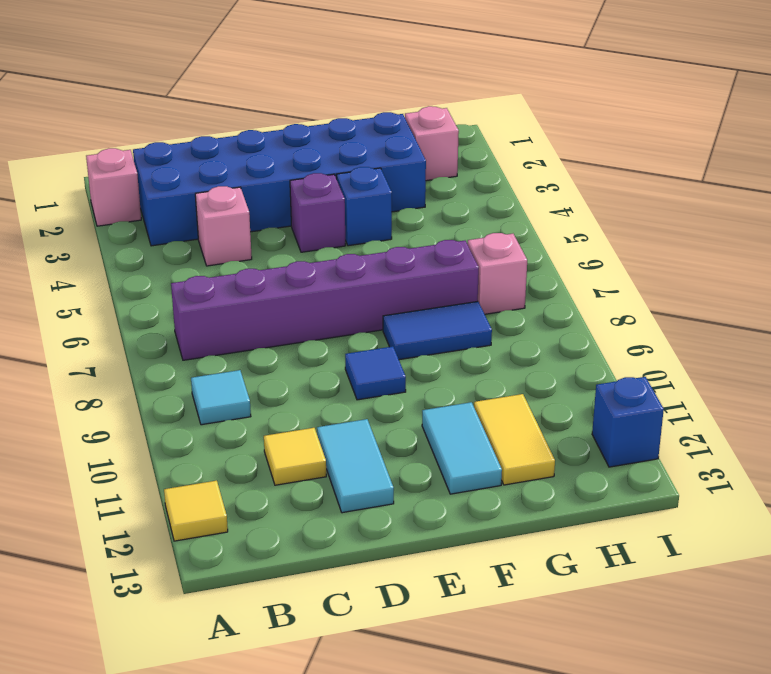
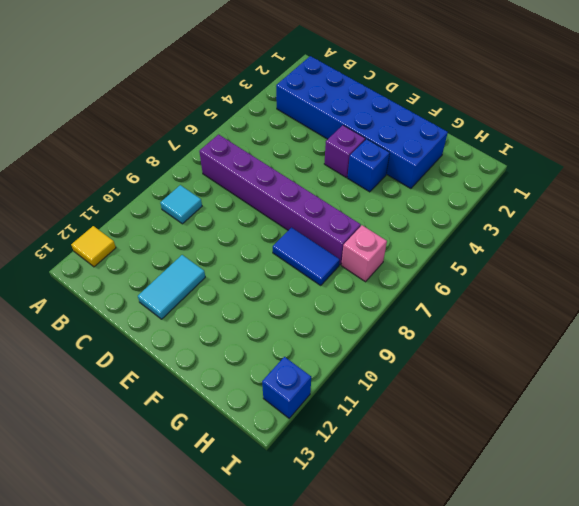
none -> pink brick A2 level 1
none -> pink brick C4 level 1
none -> yellow tile C11 level 1

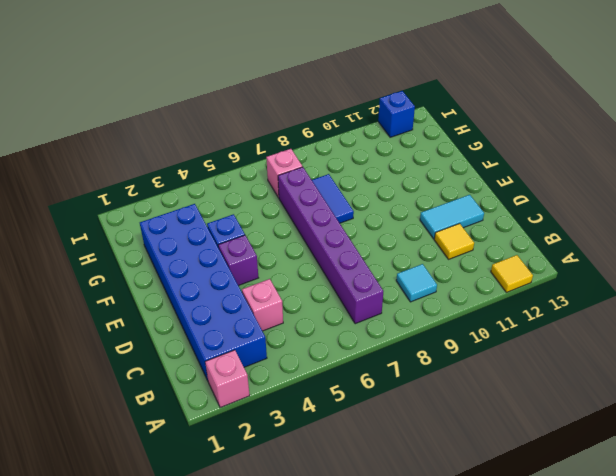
none -> blue tile E9 level 1
none -> cyan tile F11:F12 level 1
none -> yellow tile G11:G12 level 1

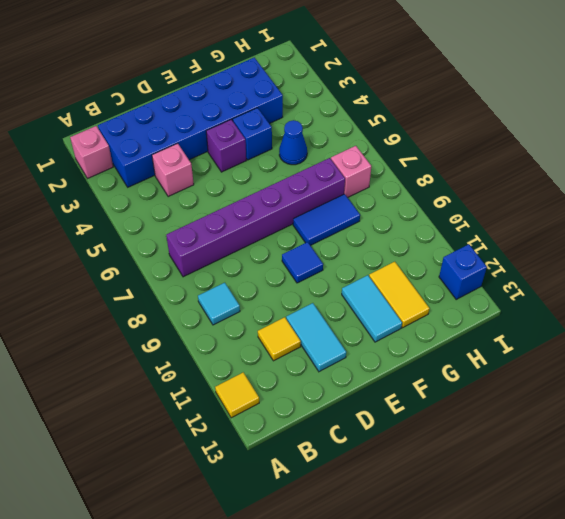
blue cone G5 level 1 -> none
none -> pink brick H2 level 1

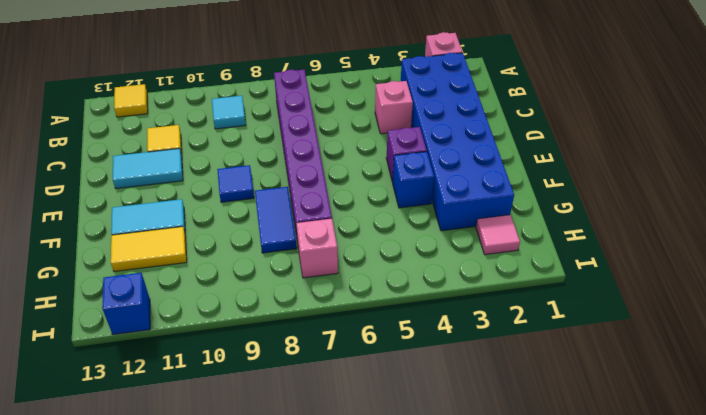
pink tile H2 level 1 -> pink brick H2 level 1

